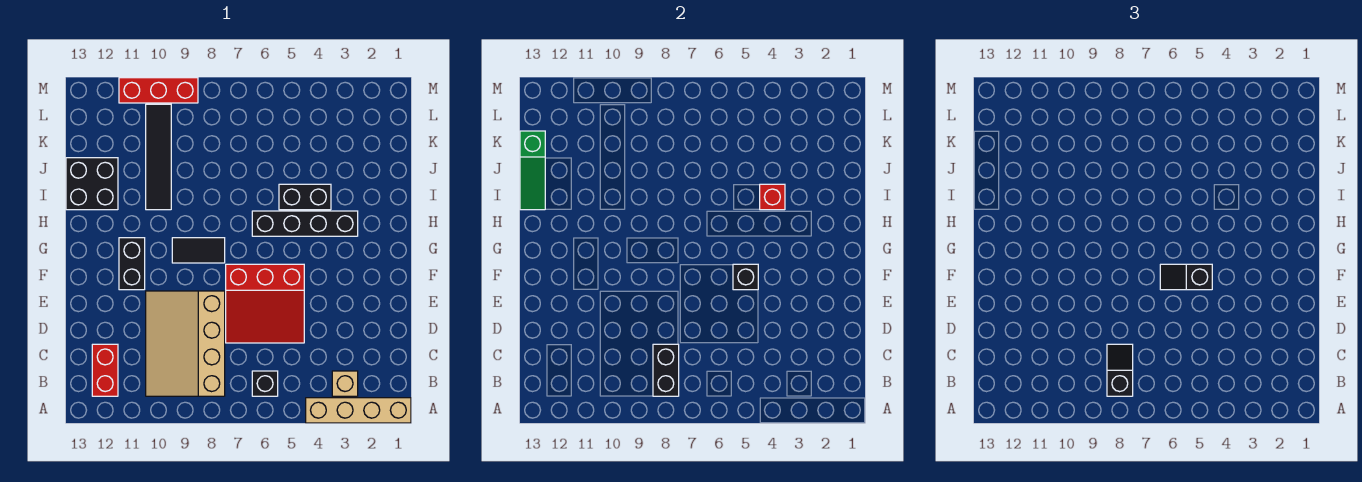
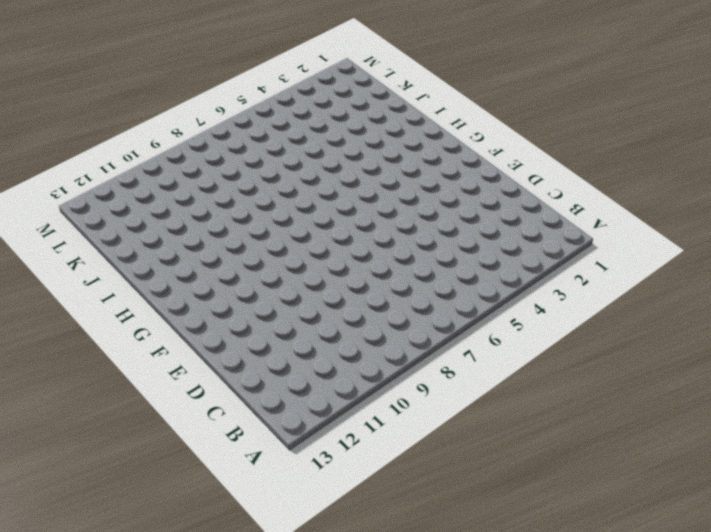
none -> tan brick A1:A4 level 1
none -> tan brick B3 level 1
none -> black brick B6 level 1

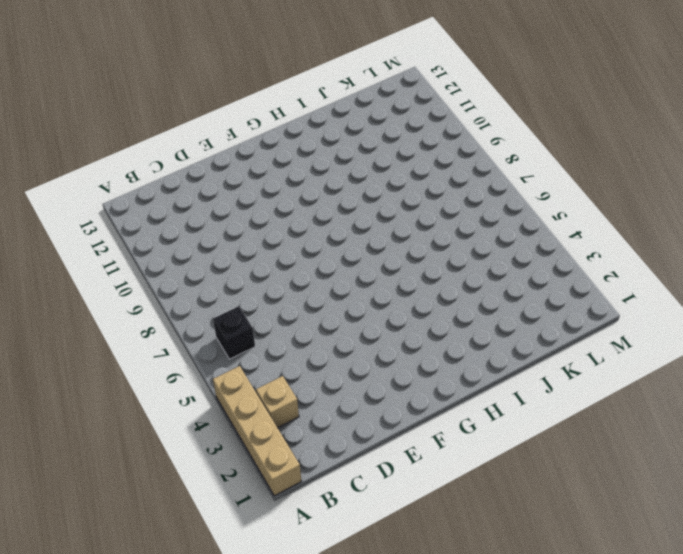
none -> tan slope B8:E10 level 1 top 8
none -> red brick B12:C12 level 1
none -> red slope D5:F7 level 1 top F

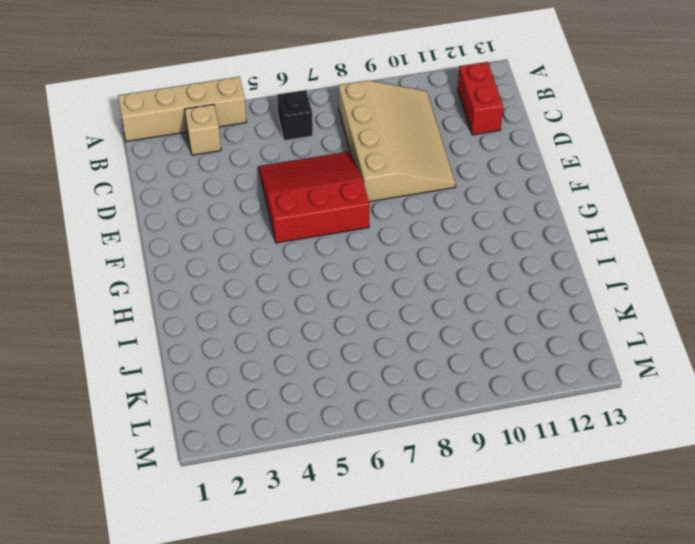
none -> black brick F11:G11 level 1
none -> black tile G8:G9 level 1
none -> black brick H3:H6 level 1

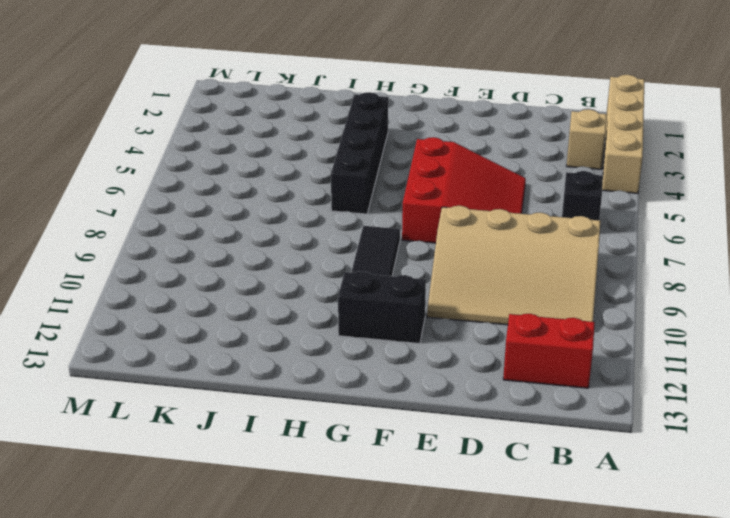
none -> black brick I4:I5 level 1
none -> black tile I10:L10 level 1
none -> black brick I12:J13 level 1

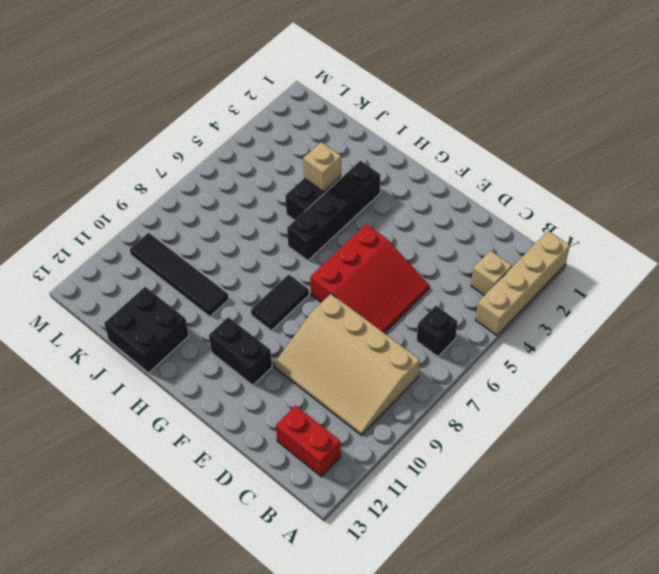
tan brick I4 level 2 -> red brick I4 level 2
none -> red brick M9:M11 level 1
none -> black brick B8:C8 level 2
none -> black brick F5 level 2

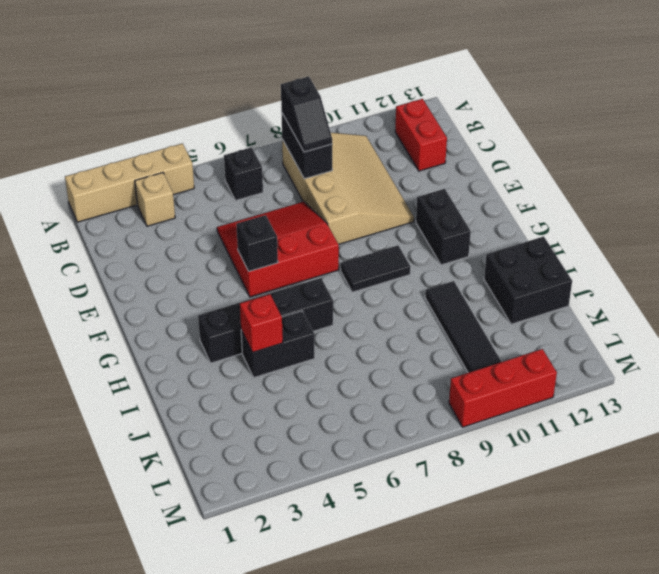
none -> green slope I13:K13 level 2 top K
none -> black slope F5:F6 level 3 top 5

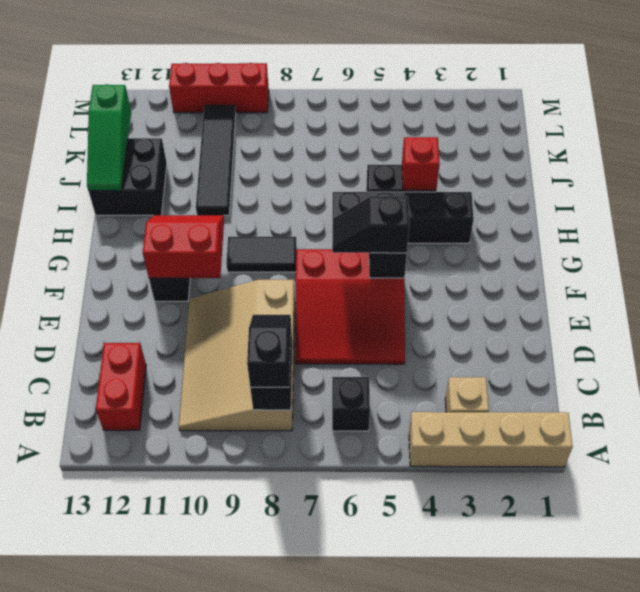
red slope F10:G11 level 2 top F -> none

